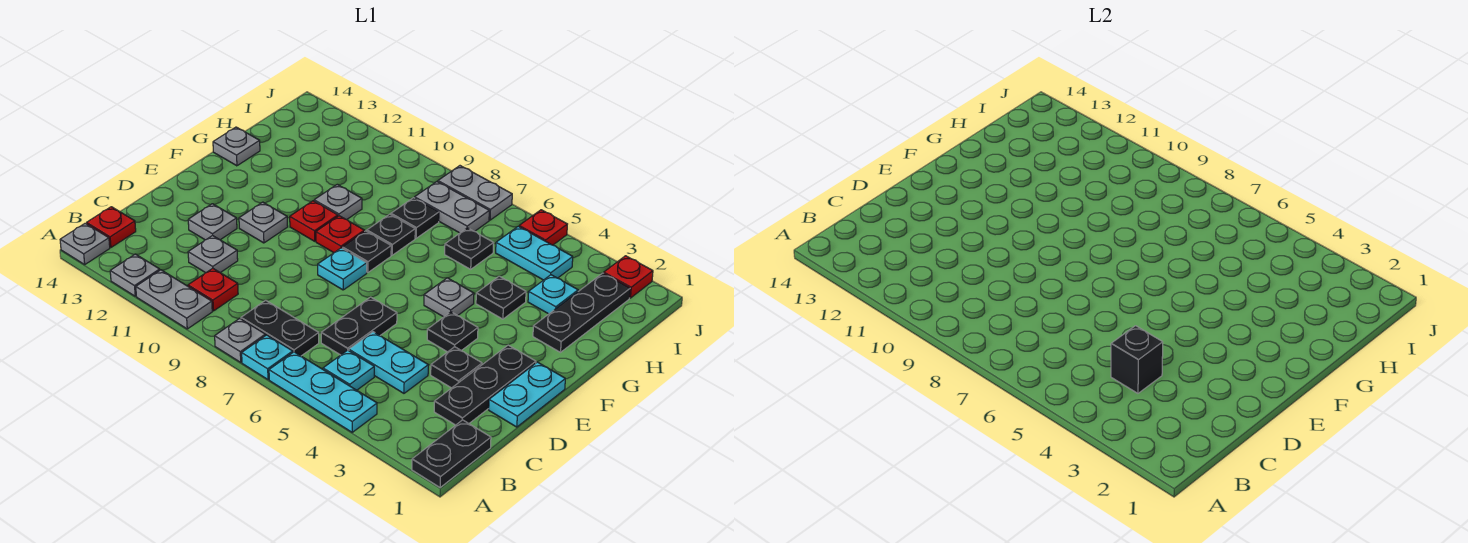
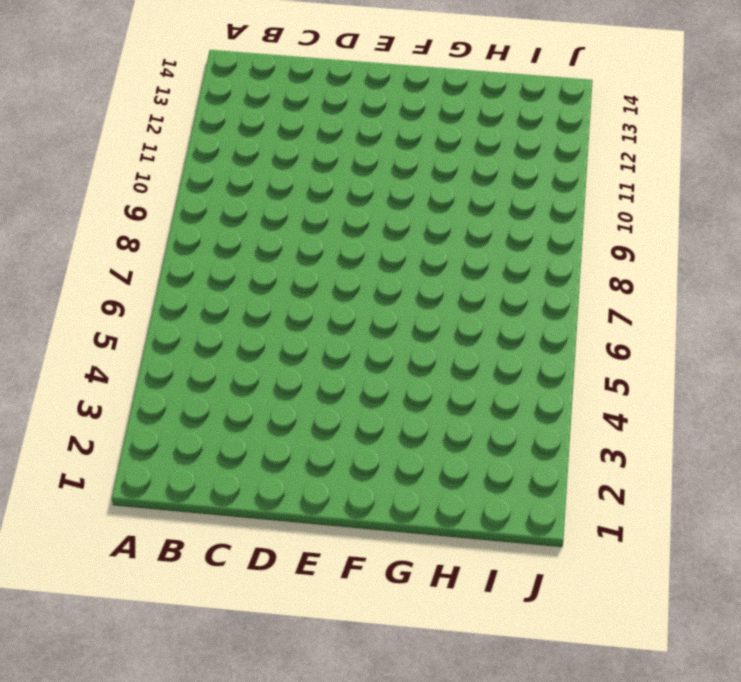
none -> black plate A1:B1 level 1
none -> cyan plate A4:A6 level 1
none -> cyan plate A7 level 1
none -> grey plate A8 level 1

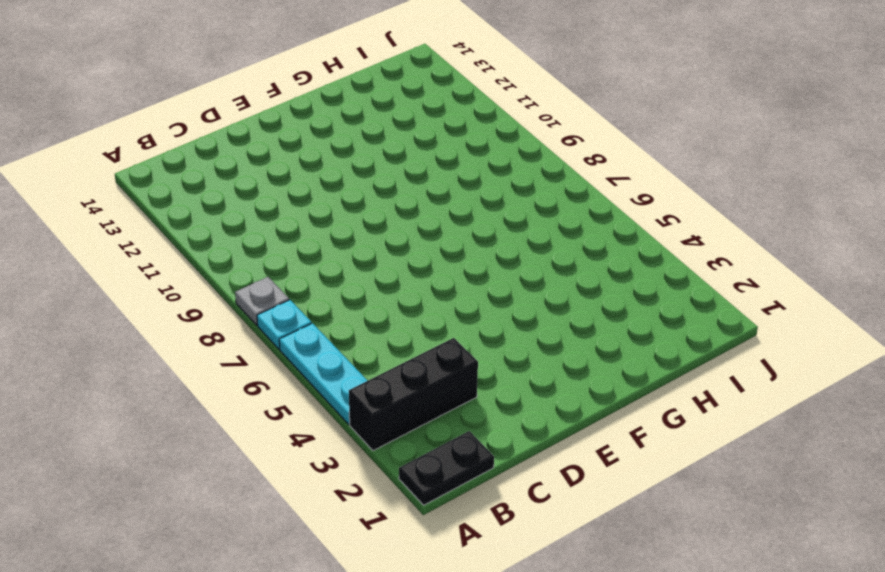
black brick A3:C3 level 1 -> none
none -> grey plate A10:A11 level 1
none -> grey plate A12 level 1
none -> grey plate A14 level 1
none -> cyan plate B5 level 1

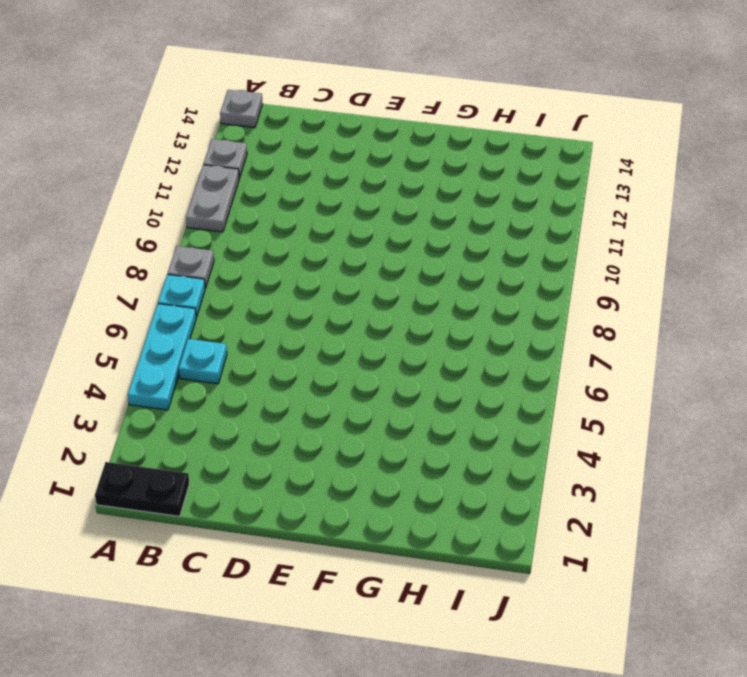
none -> black plate B7:B8 level 1
none -> red plate B10 level 1
none -> red plate B14 level 1
none -> black plate C2:E2 level 1

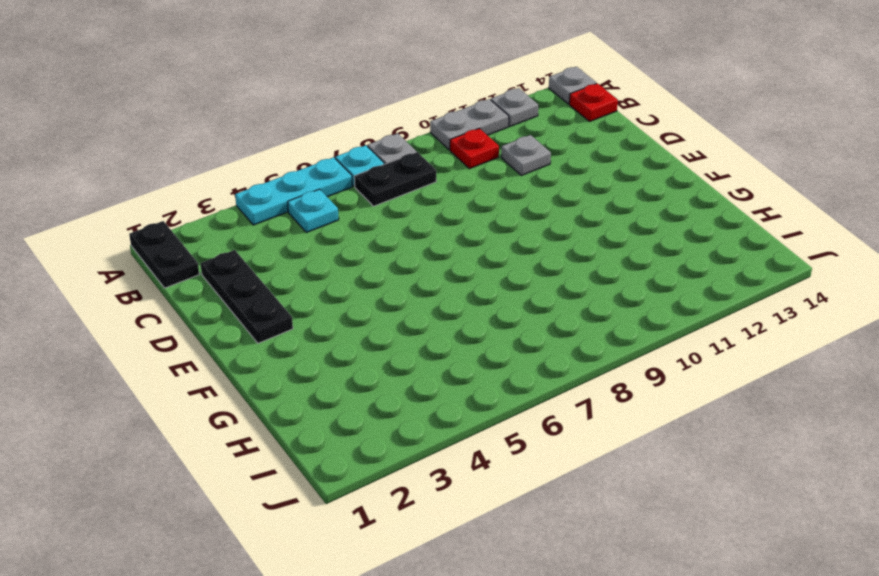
none -> cyan plate C4:C5 level 1
none -> black plate C6:D6 level 1
none -> cyan plate D1:E1 level 1
none -> black plate D3 level 1

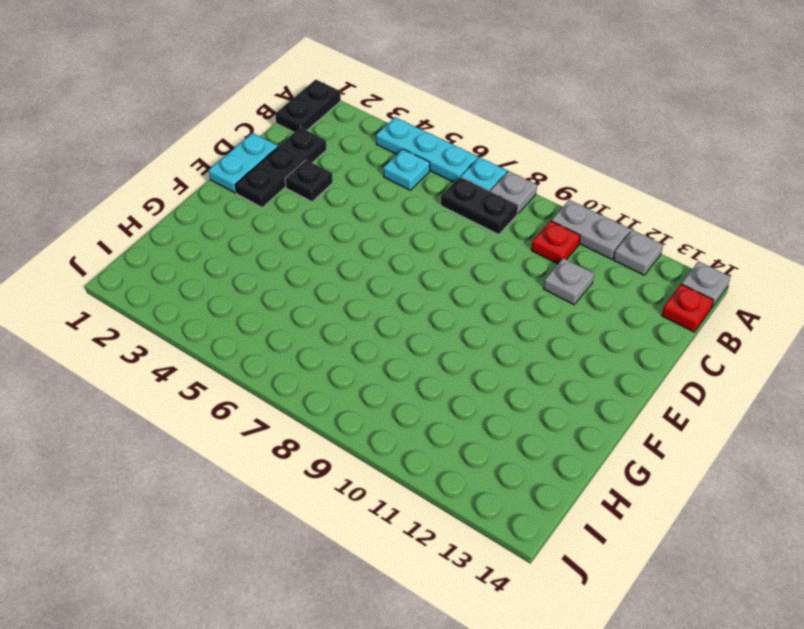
none -> cyan plate C4:C5 level 1
none -> black plate C6:D6 level 1
none -> grey plate D12 level 1
none -> black plate E4 level 1

